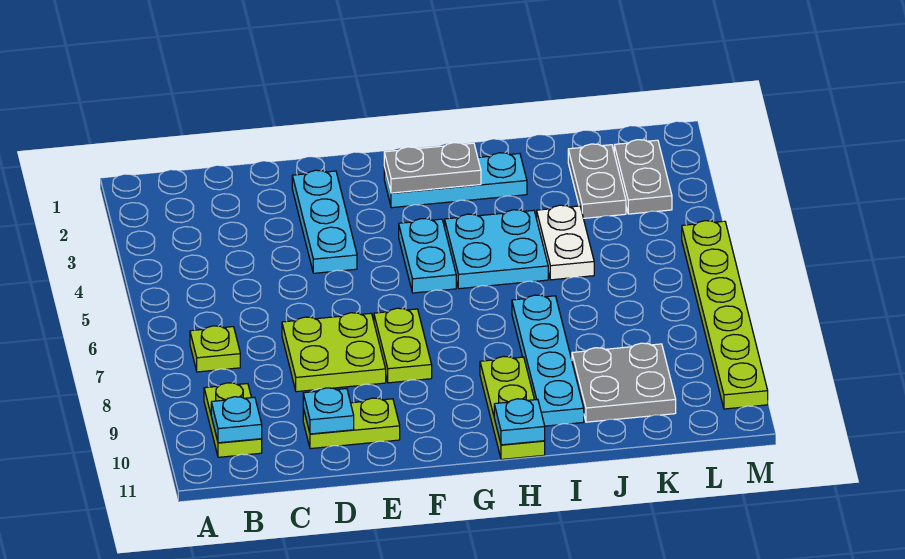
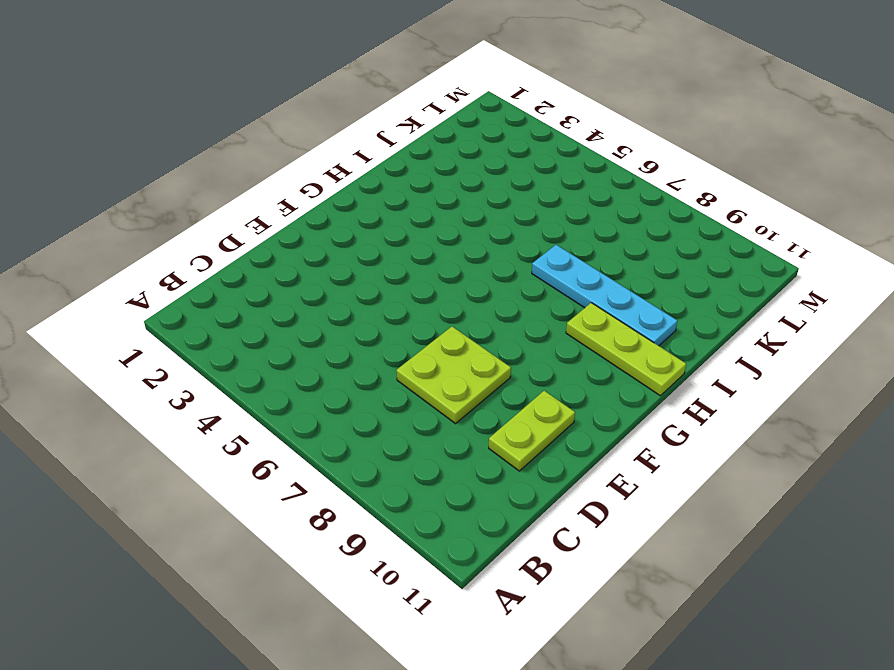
none -> lime plate B7 level 1
none -> lime plate B9:B10 level 1
none -> cyan plate E2:E4 level 1

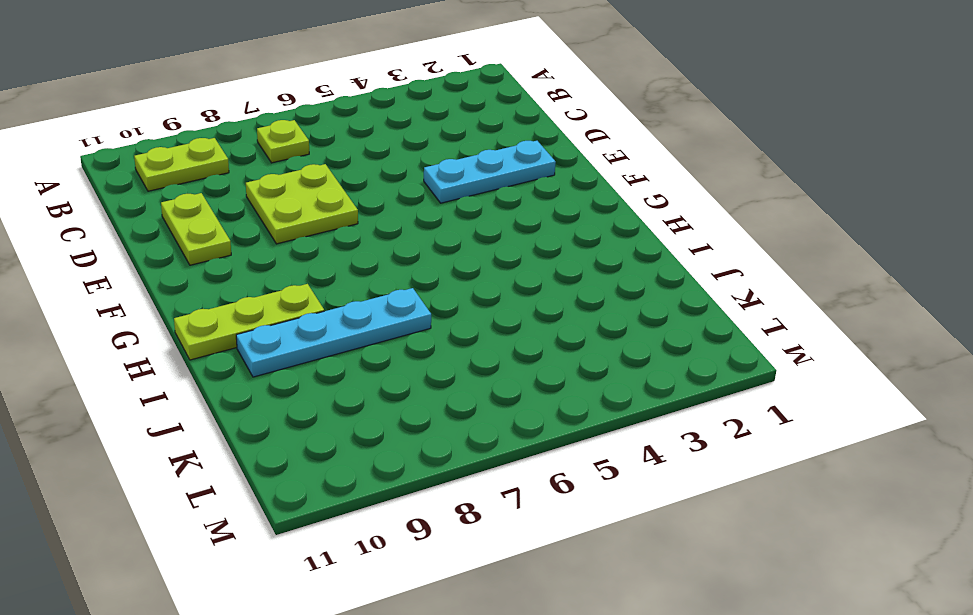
none -> lime plate F7:F8 level 1
none -> cyan plate G2:I2 level 1
none -> cyan plate G4:G5 level 1

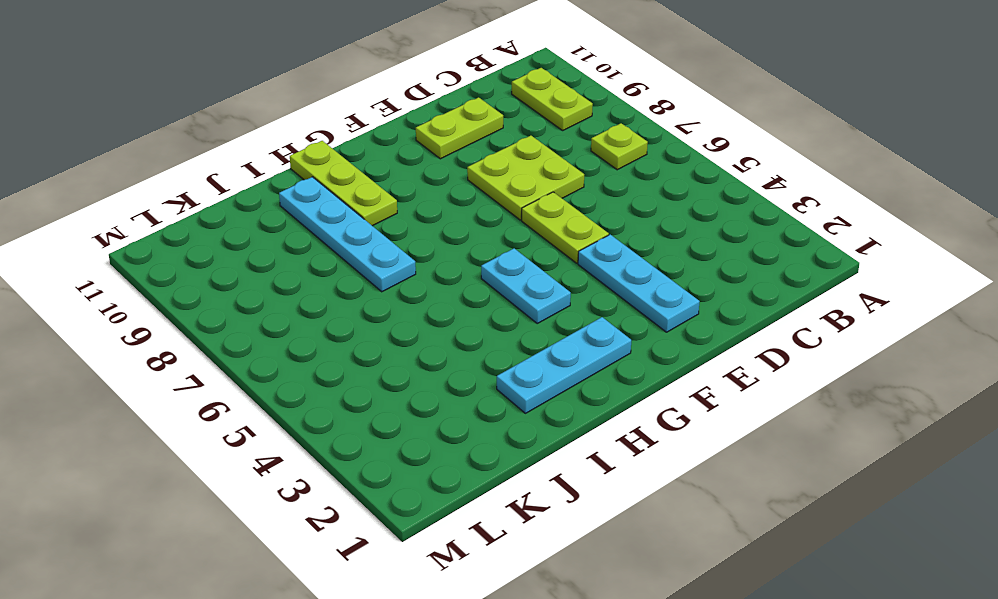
lime plate E5:E6 level 1 -> lime plate F7:F8 level 1
none -> cyan plate H4:I5 level 1
none -> white plate J4:J5 level 1
none -> grey plate J9:K10 level 1

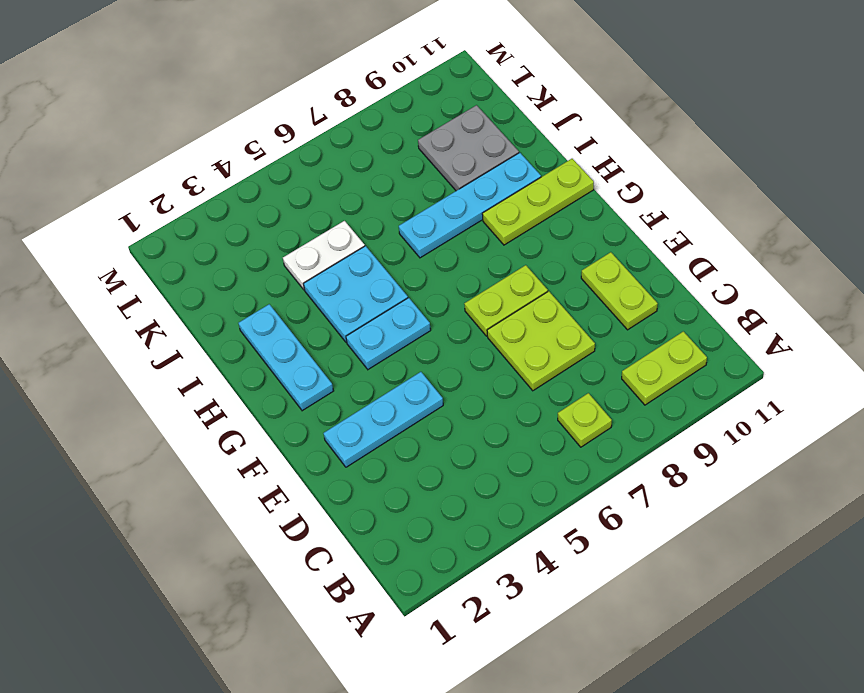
none -> grey plate K2:K3 level 1
none -> grey plate L2:L3 level 1
none -> lime plate M5:M10 level 1

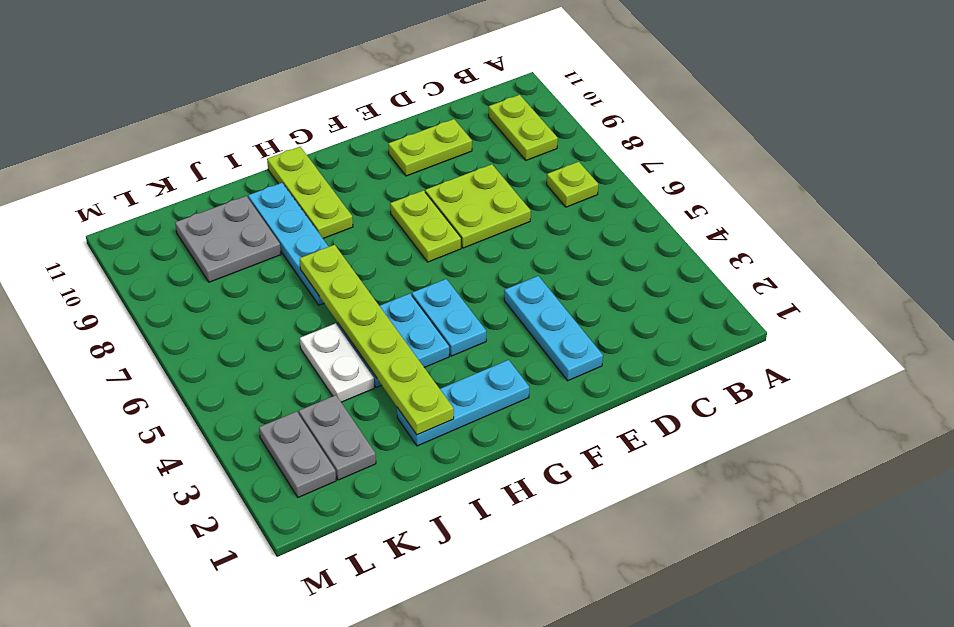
lime plate I2:I7 level 2 -> lime plate M5:M10 level 1
none -> cyan plate B10 level 2
none -> cyan plate D10 level 2
none -> grey plate G2:H2 level 2

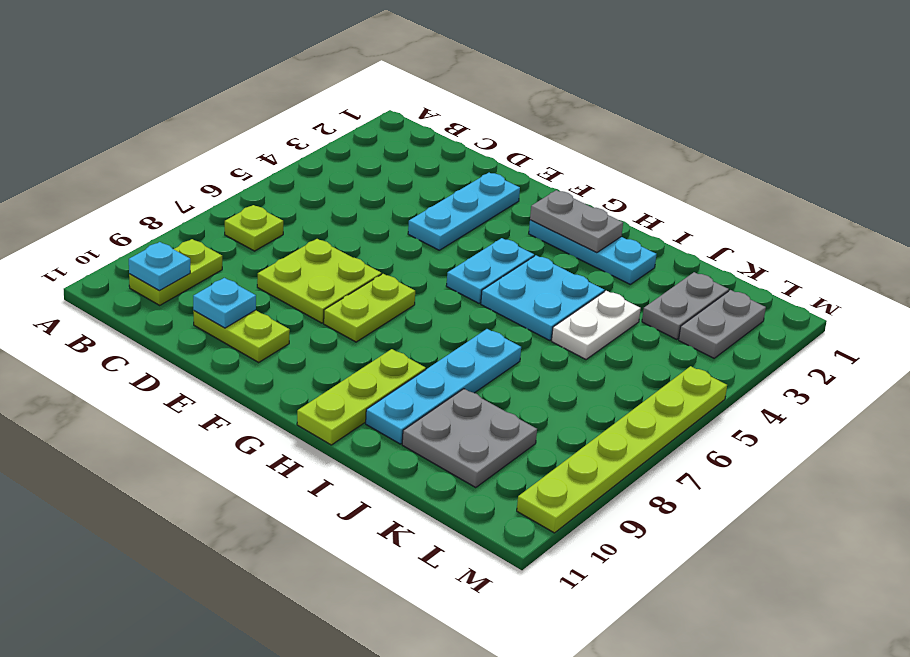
none -> cyan plate H11 level 2

